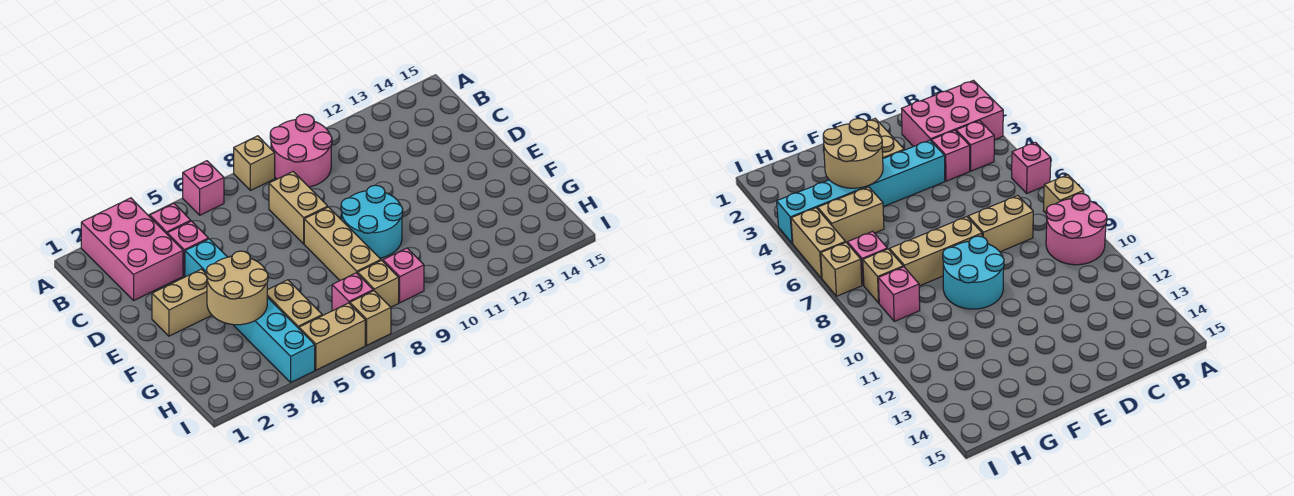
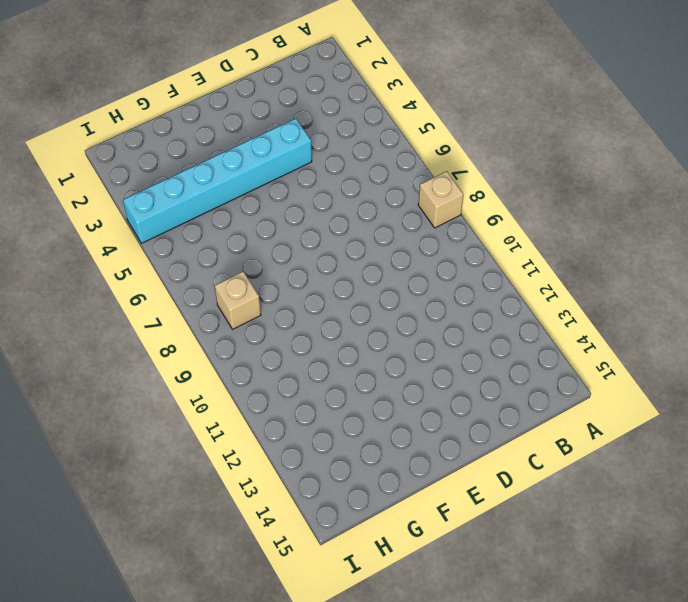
none -> pink brick A2:C3 level 1
none -> pink brick A6 level 1
none -> pink round brick A9:B10 level 1

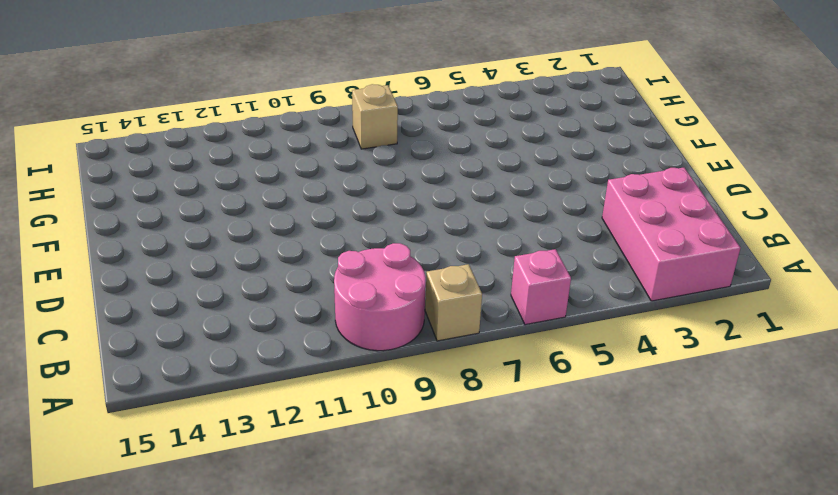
none -> pink brick B4 level 1
none -> pink brick C4 level 1
none -> tan brick C8:D8 level 1

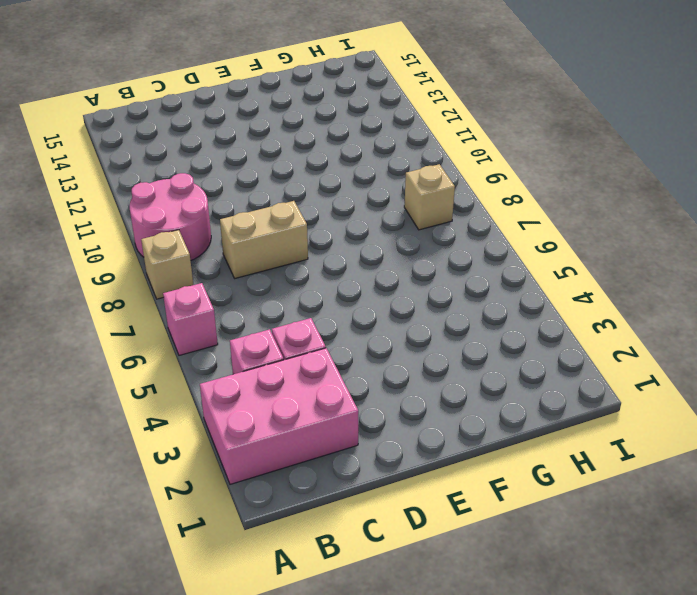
none -> cyan brick D4:I4 level 1
none -> tan brick E2:E3 level 1
none -> tan brick E8:G8 level 1

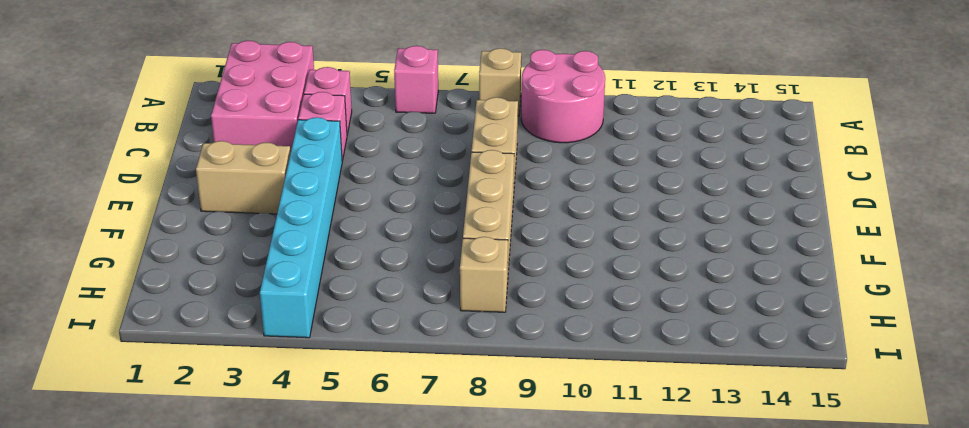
none -> cyan round brick E9:F10 level 1
none -> tan brick G5:H5 level 1
none -> pink brick H7 level 1

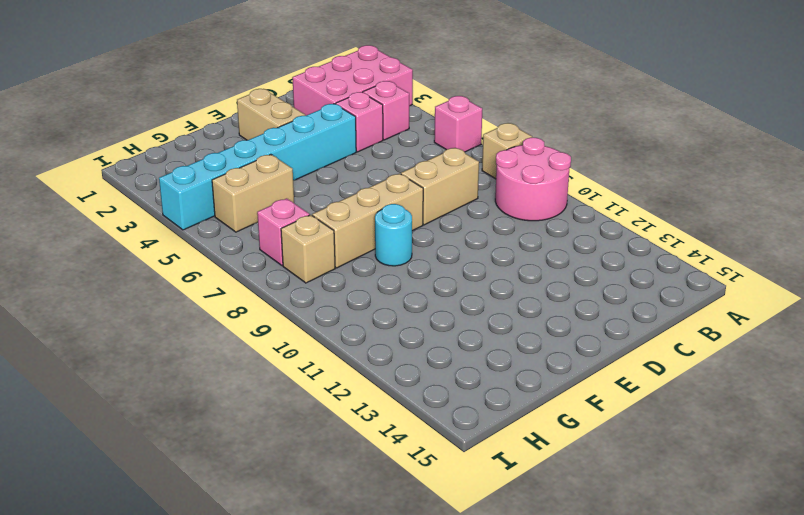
cyan round brick F9 level 1 -> cyan round brick E9:F10 level 1
none -> pink brick H9 level 1
none -> tan brick I5:I6 level 1
none -> tan brick I7 level 1

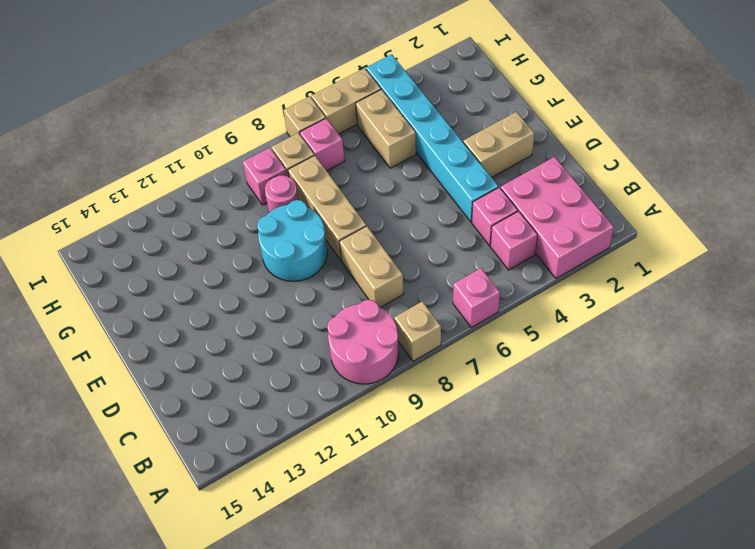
pink round brick G9 level 1 -> none
none -> tan round brick F3:G4 level 2

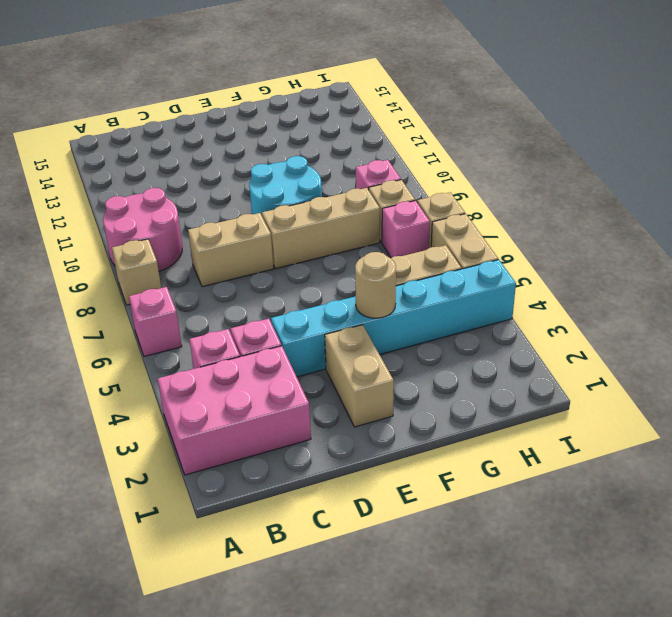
tan round brick F4 level 2 -> tan round brick F3:G4 level 2

